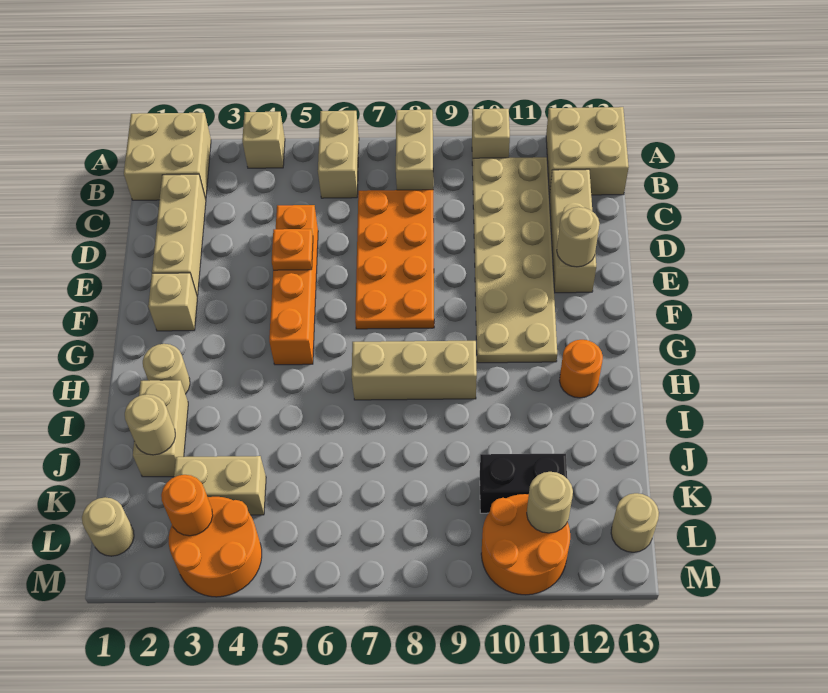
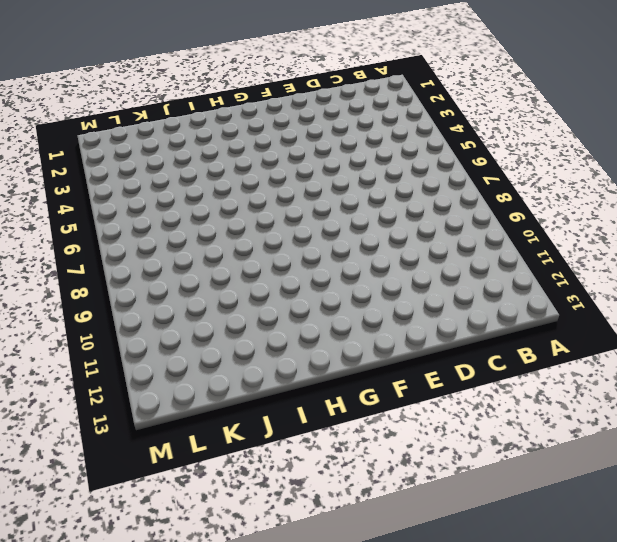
none -> tan brick A1:B2 level 1
none -> tan brick A4 level 1
none -> tan brick A6:B6 level 1

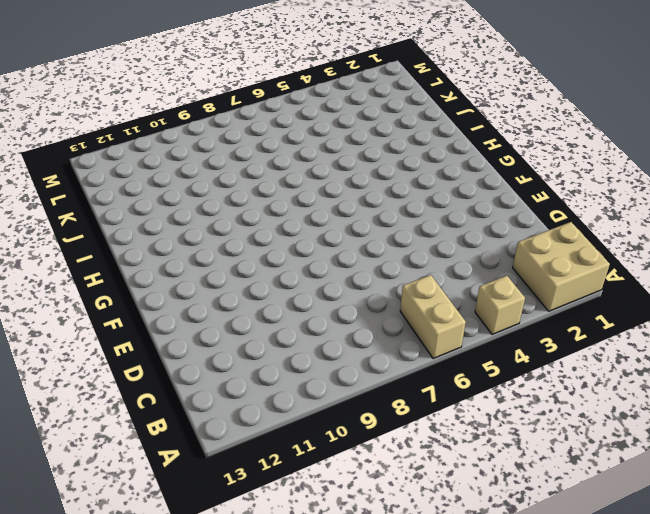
none -> tan brick A8:B8 level 1
none -> tan brick A10 level 1
none -> tan brick A12:B13 level 1

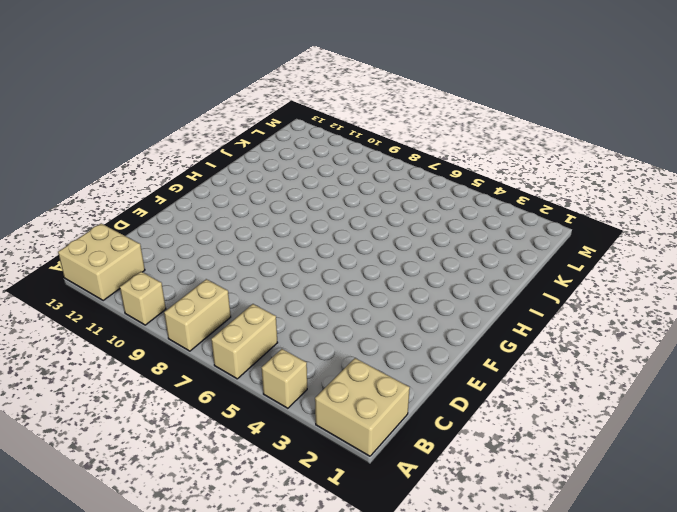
none -> tan plate B10:G11 level 1
none -> tan brick C2:E2 level 1
none -> orange plate C7:F8 level 1

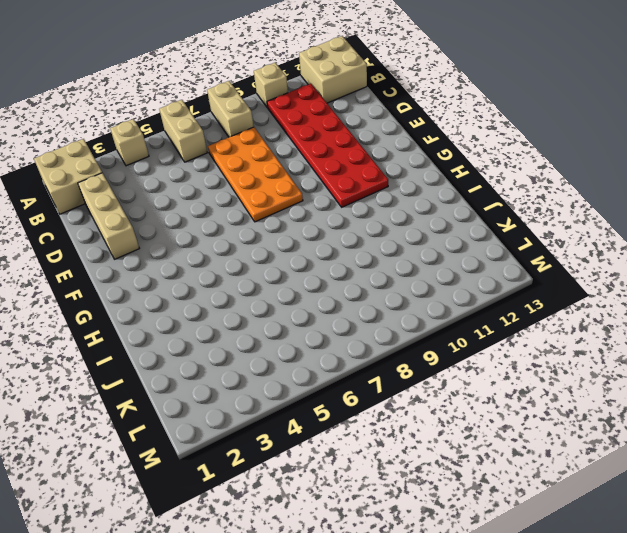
red plate B10:G11 level 1 -> tan plate B10:G11 level 1
none -> tan brick C12:E12 level 1
none -> orange brick D5:G5 level 1
none -> tan brick F2 level 1

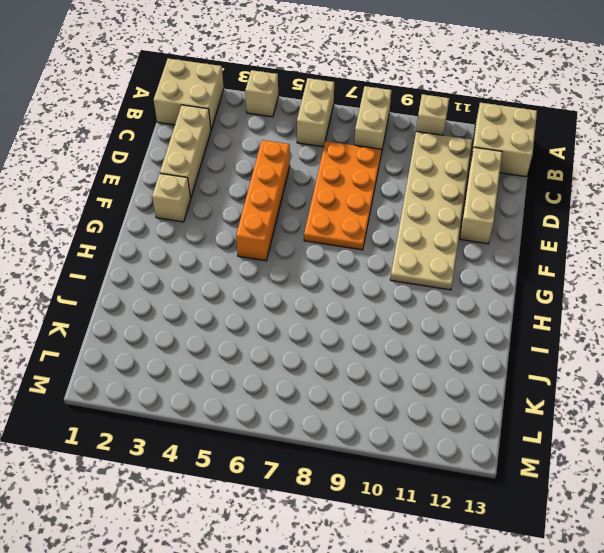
none -> tan round brick H2 level 1
none -> tan brick H7:H9 level 1
none -> orange round brick H12 level 1

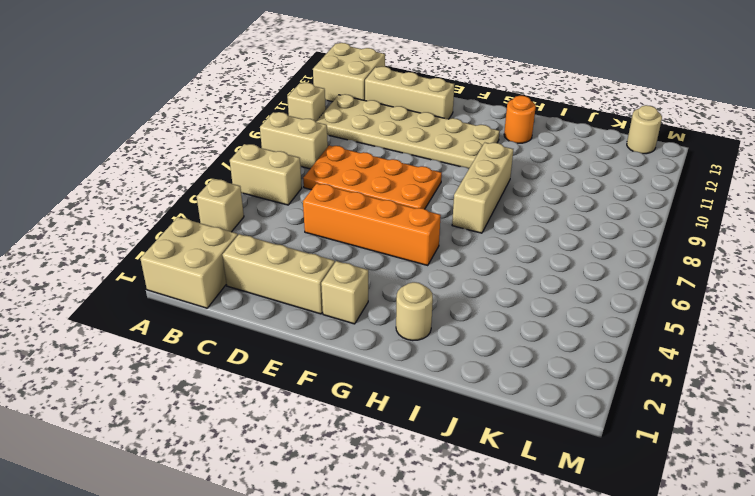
none -> tan brick I2:J2 level 1
none -> tan brick K3:K4 level 1
none -> black brick K10:K11 level 1

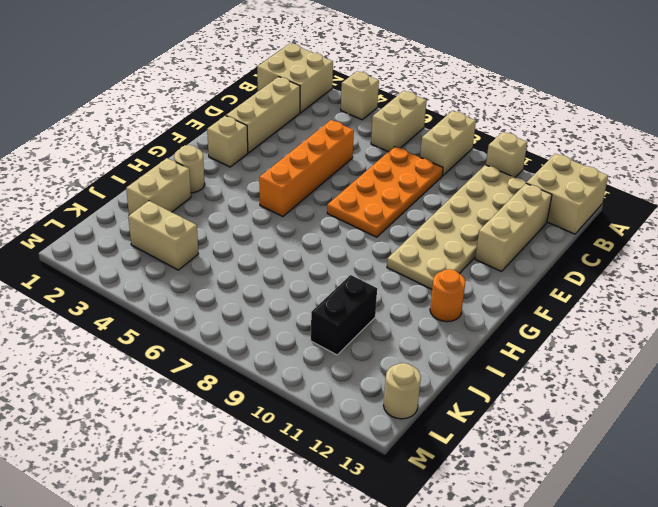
black brick J10:K10 level 1 -> black brick K10:K11 level 1
none -> tan brick H7:H9 level 1
none -> tan round brick L1 level 1
none -> orange round brick L3:M4 level 1

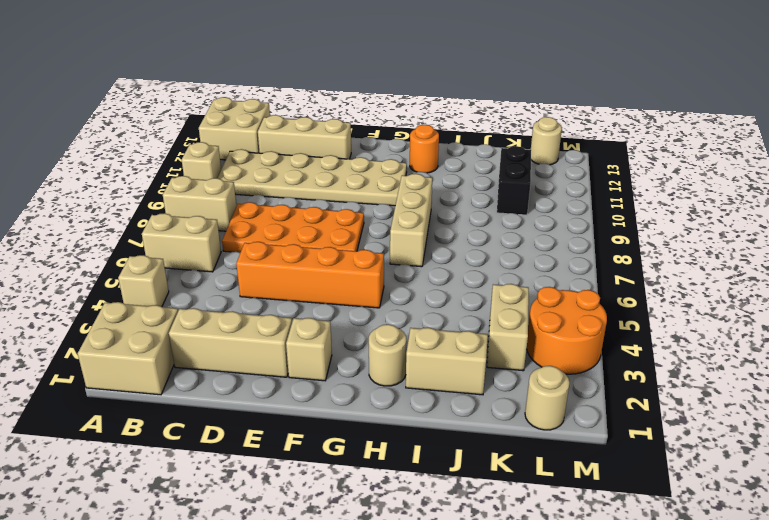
none -> orange round brick L10:M11 level 1
none -> orange plate E5 level 2
none -> tan round brick E12 level 2

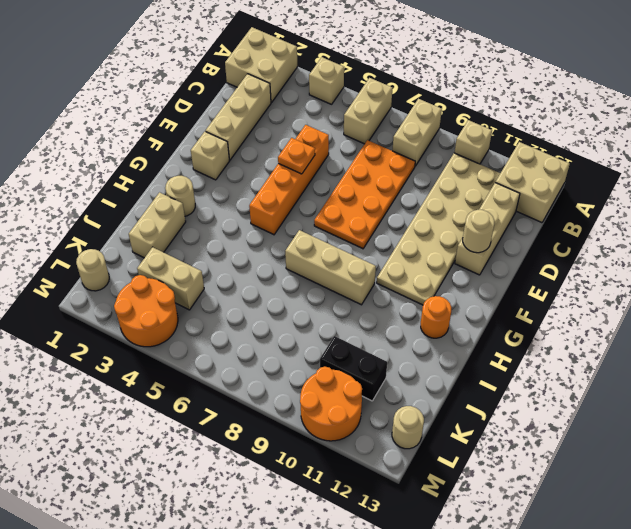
none -> tan round brick J2 level 2
none -> orange round brick L3 level 2
none -> tan round brick L11 level 2

